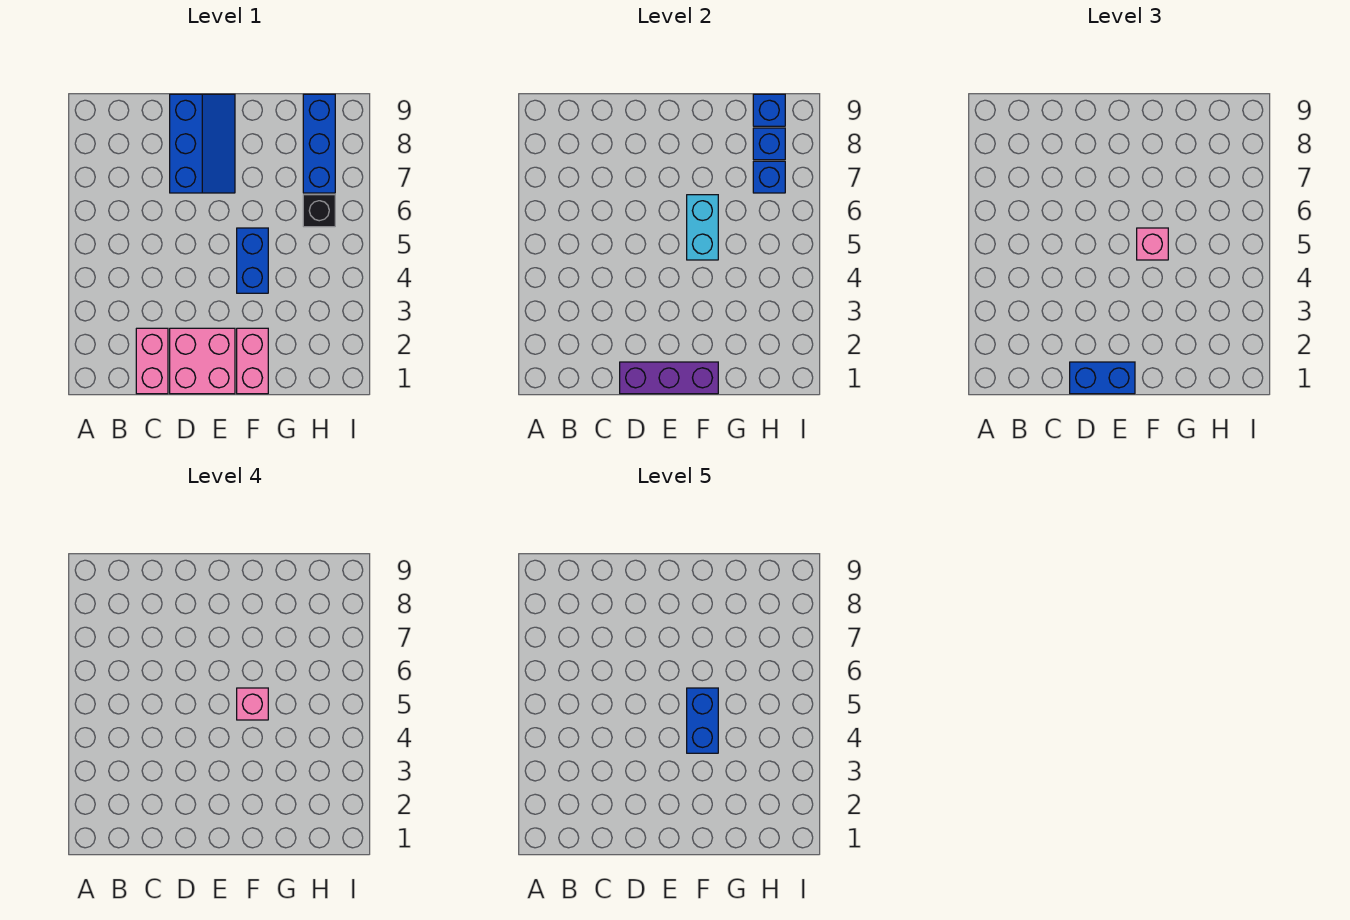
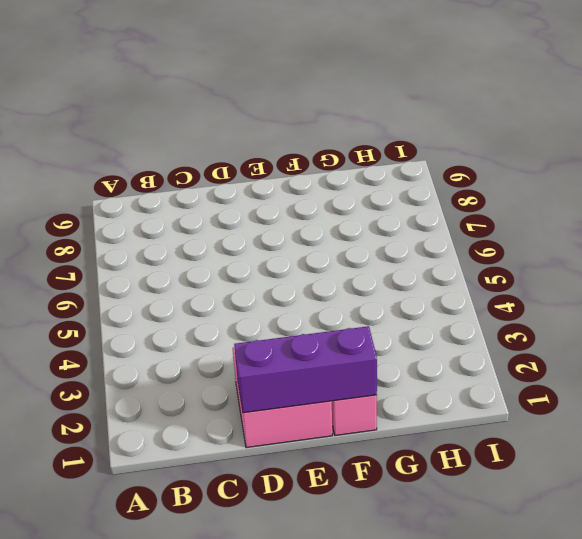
none -> pink brick C1:C2 level 1
none -> blue slope D7:E9 level 1 top D
none -> blue brick F4:F5 level 1

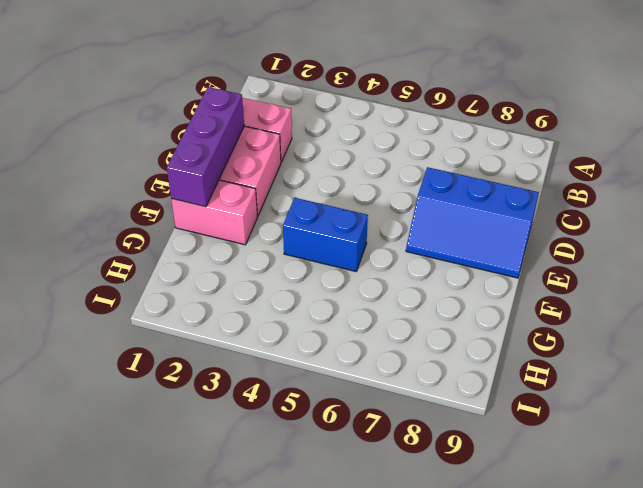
none -> black brick H6 level 1
none -> blue brick H7:H9 level 1
none -> cyan brick F5:F6 level 2

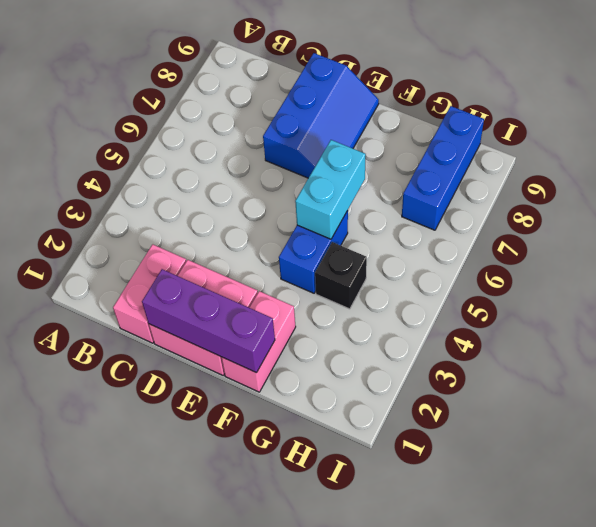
black brick G4 level 1 -> black brick H6 level 1
none -> blue brick H7 level 2
none -> blue brick H8 level 2
none -> blue brick H9 level 2

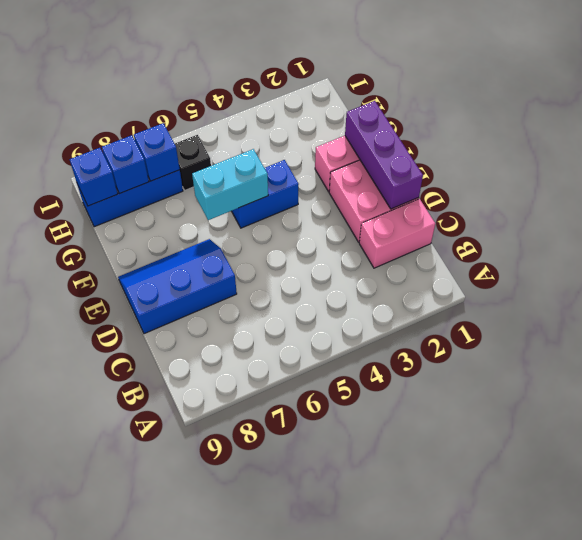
none -> blue brick D1:E1 level 3
none -> pink brick F5 level 3
none -> pink brick F5 level 4

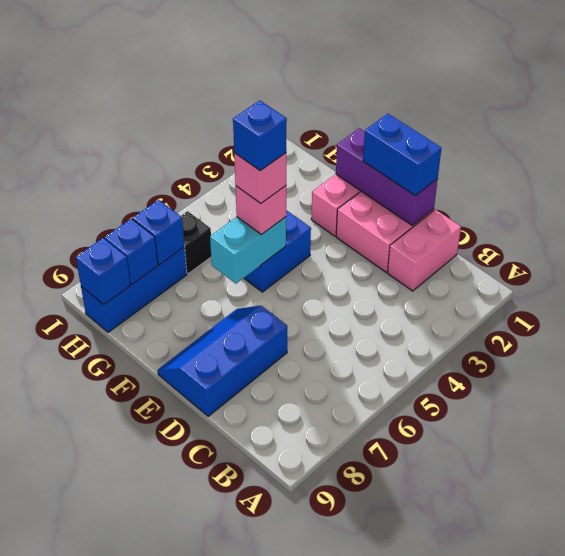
blue brick F5 level 5 -> blue brick F4:F5 level 5

